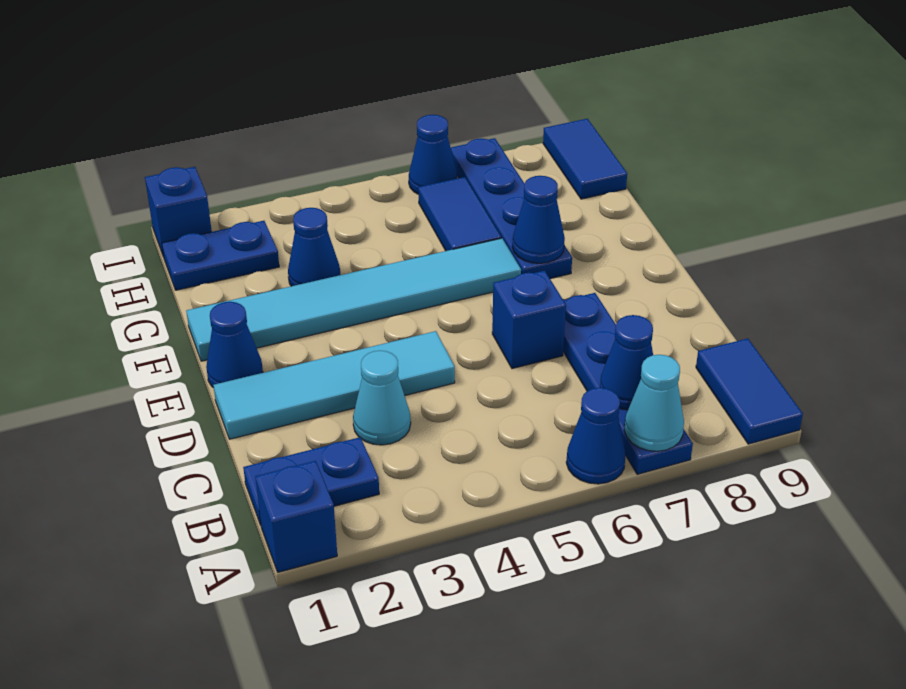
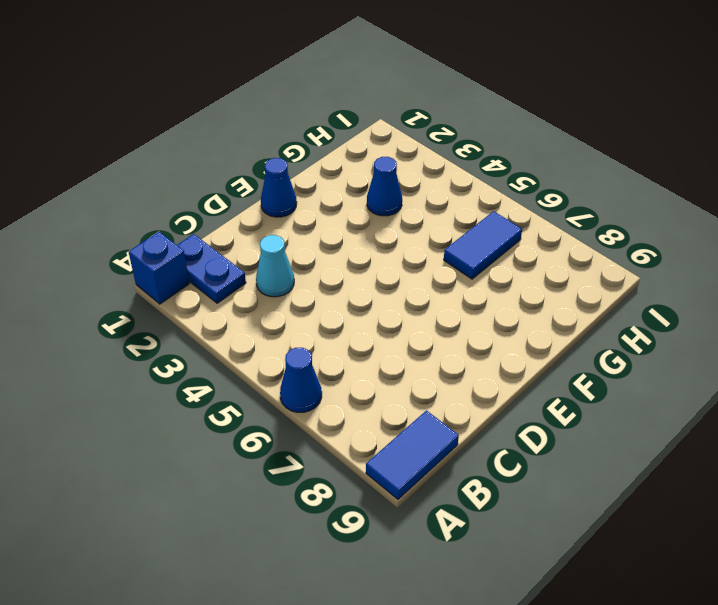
none -> blue plate A7:D7 level 1
none -> cyan tile D1:D4 level 1
none -> blue brick D6 level 1

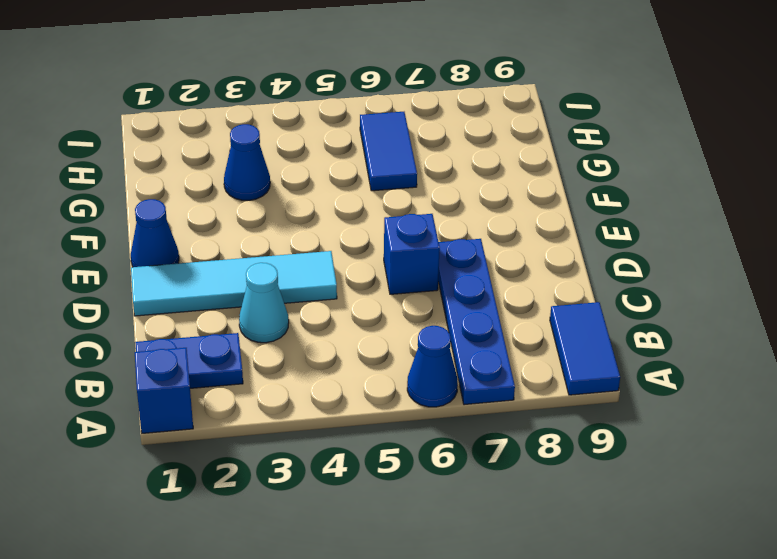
none -> cyan tile F1:F6 level 1
none -> blue plate F7:I7 level 1
none -> blue plate H1:H2 level 1

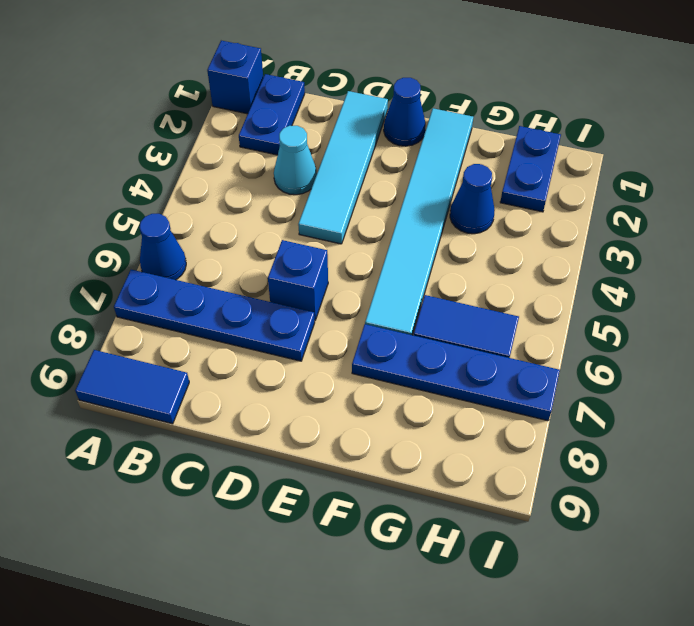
none -> blue tile H9:I9 level 1
none -> blue brick I1 level 1
none -> blue cone I6 level 1

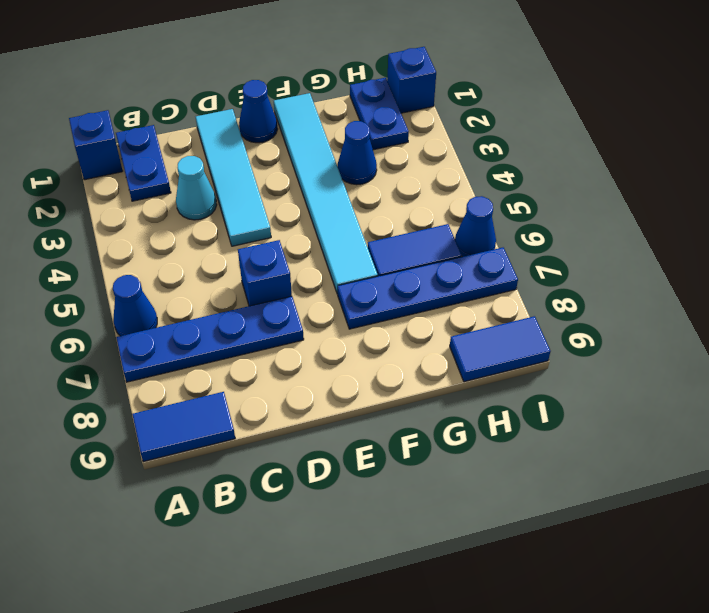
none -> cyan cone A7 level 2
none -> blue cone B7 level 2
none -> blue cone F7 level 2

